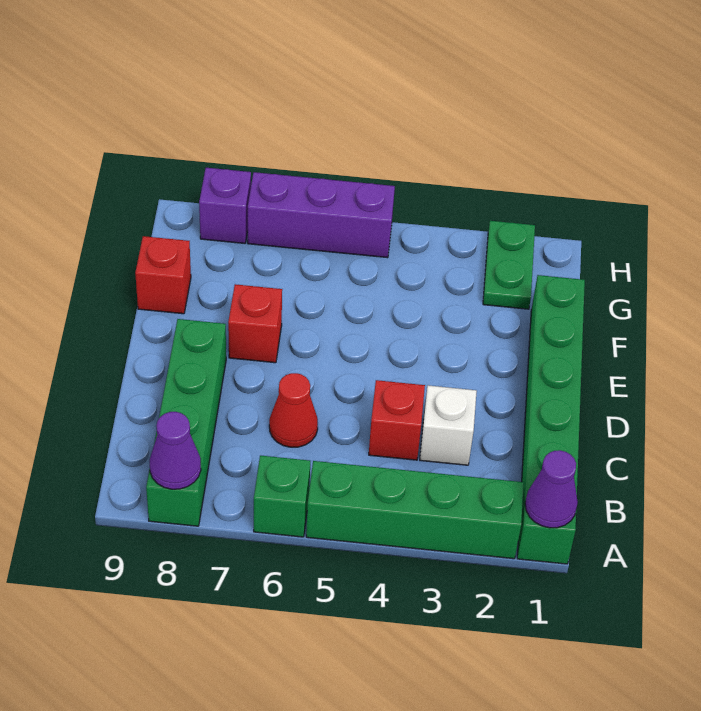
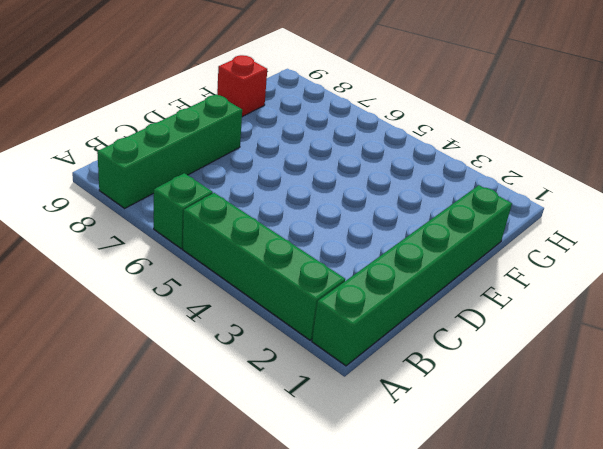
none -> white brick C3 level 1
none -> red brick C4 level 1
none -> red cone C6 level 1

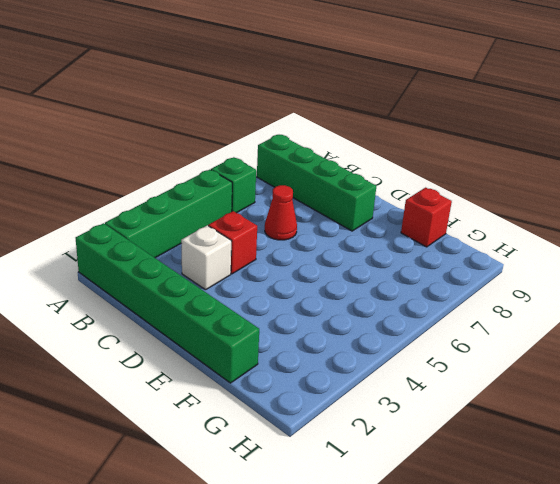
none -> red brick E7 level 1
none -> green plate G2:H2 level 1
none -> purple brick H5:H7 level 1

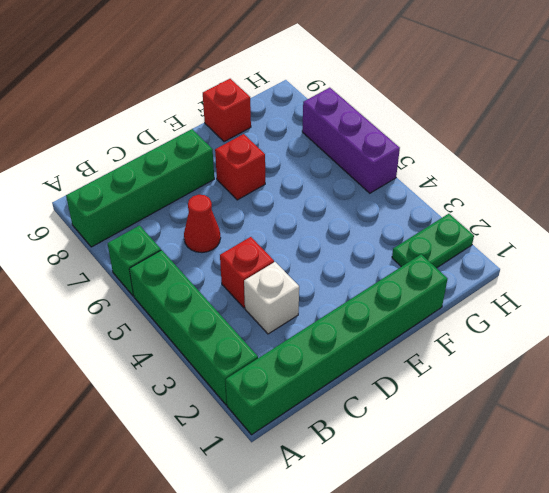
none -> purple brick H8 level 1
none -> purple cone A1 level 2
none -> purple cone A8 level 2

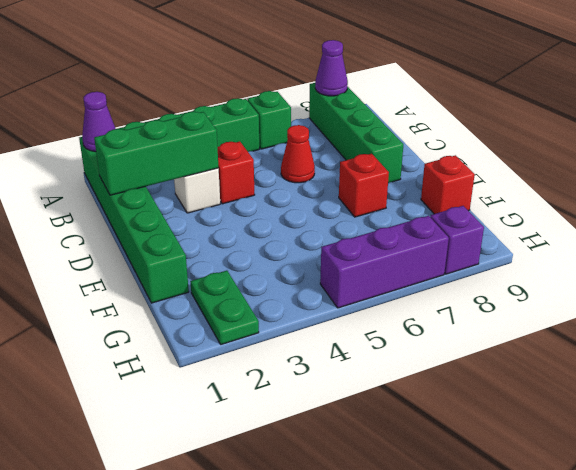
green brick C1:C3 level 2 -> none

